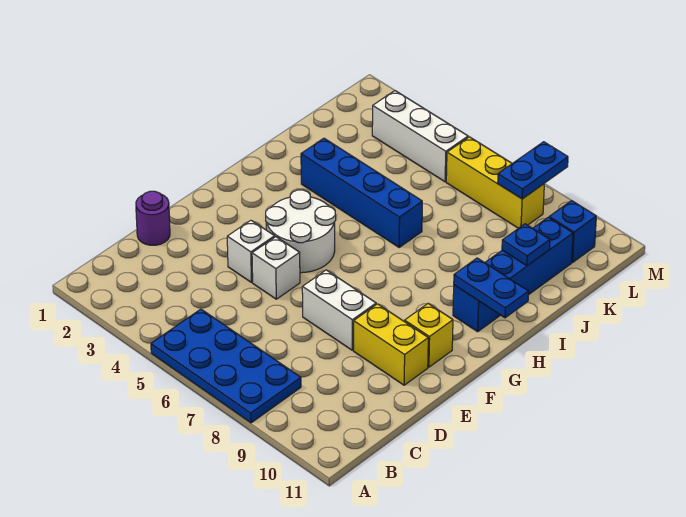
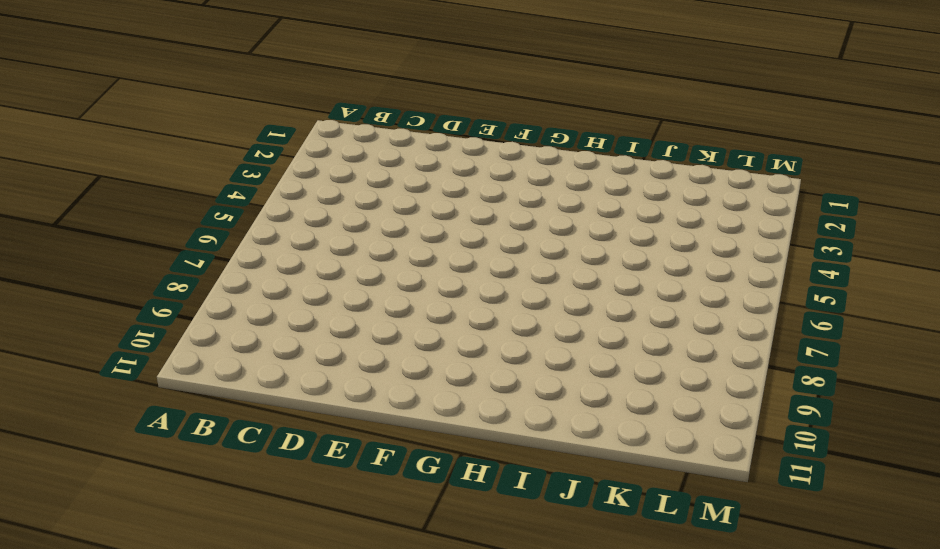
none -> blue plate A5:B8 level 1
none -> purple round brick D1 level 1
none -> white brick E4 level 1

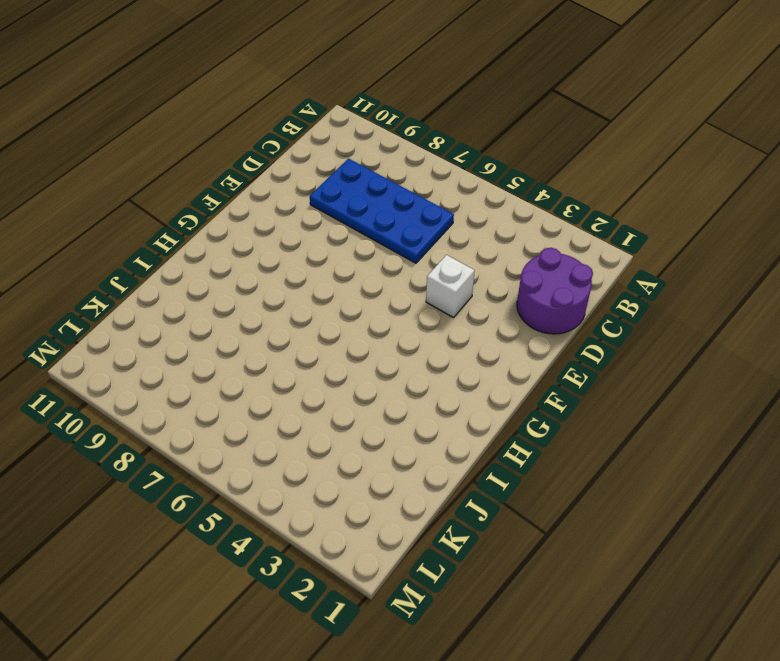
purple round brick C1:D2 level 1 -> purple round brick D1 level 1
blue plate C6:D9 level 1 -> blue plate A5:B8 level 1
none -> white brick E5 level 1
none -> white brick E7:E8 level 1
none -> yellow brick E9:E10 level 1

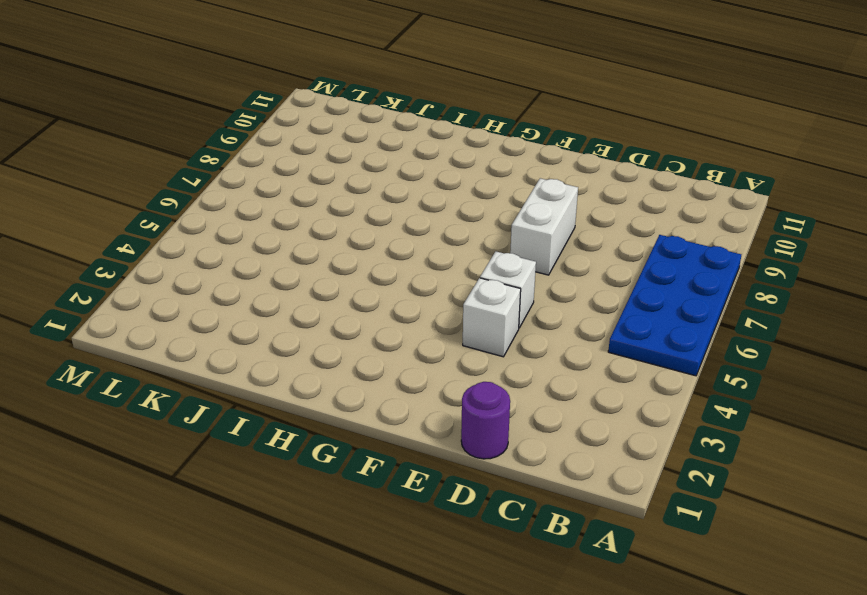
none -> yellow brick E9:E10 level 1
none -> white round brick F4:G5 level 1
none -> yellow brick F10 level 1

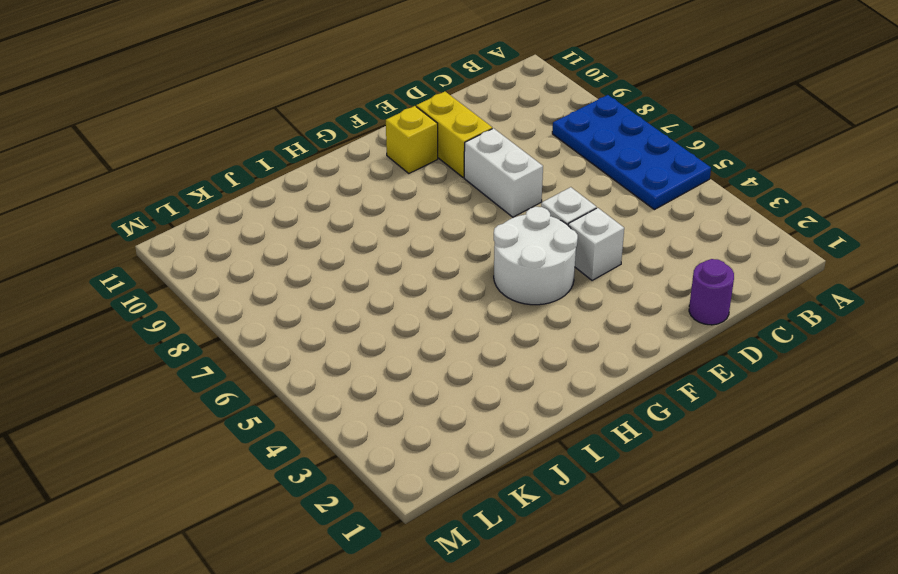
none -> blue brick H10:K10 level 1
none -> blue brick I3:I6 level 1
none -> white brick L3:L5 level 1

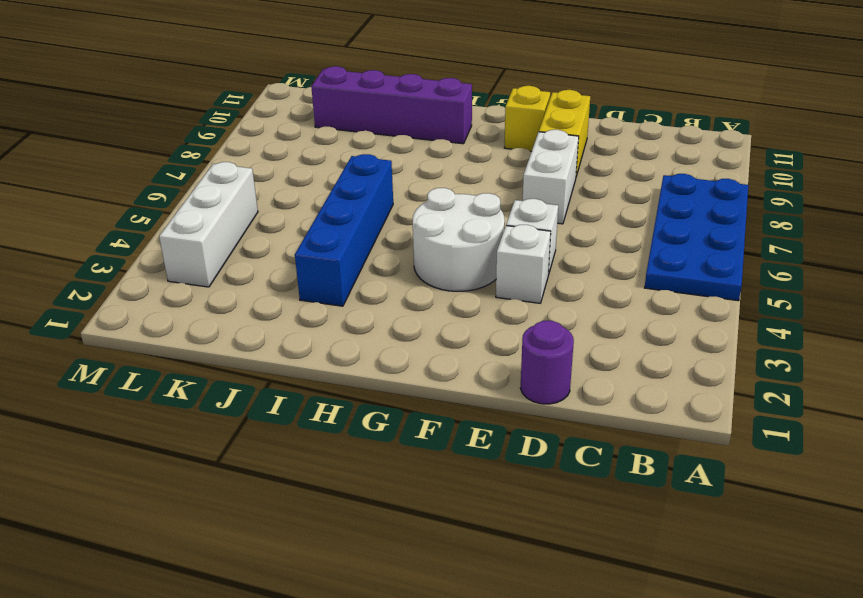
purple brick H10:K10 level 1 -> blue brick H10:K10 level 1
none -> yellow brick L6:L8 level 1
none -> blue brick L10 level 1
none -> blue plate H10:H11 level 2

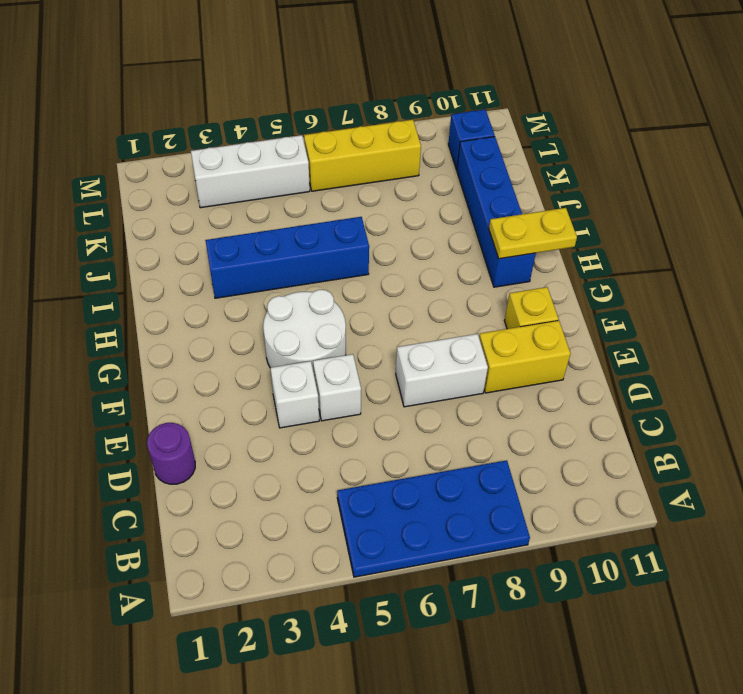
yellow plate H10:H11 level 2 -> blue plate H10:H11 level 2
none -> blue plate J10 level 2
none -> blue plate L8:M8 level 2

